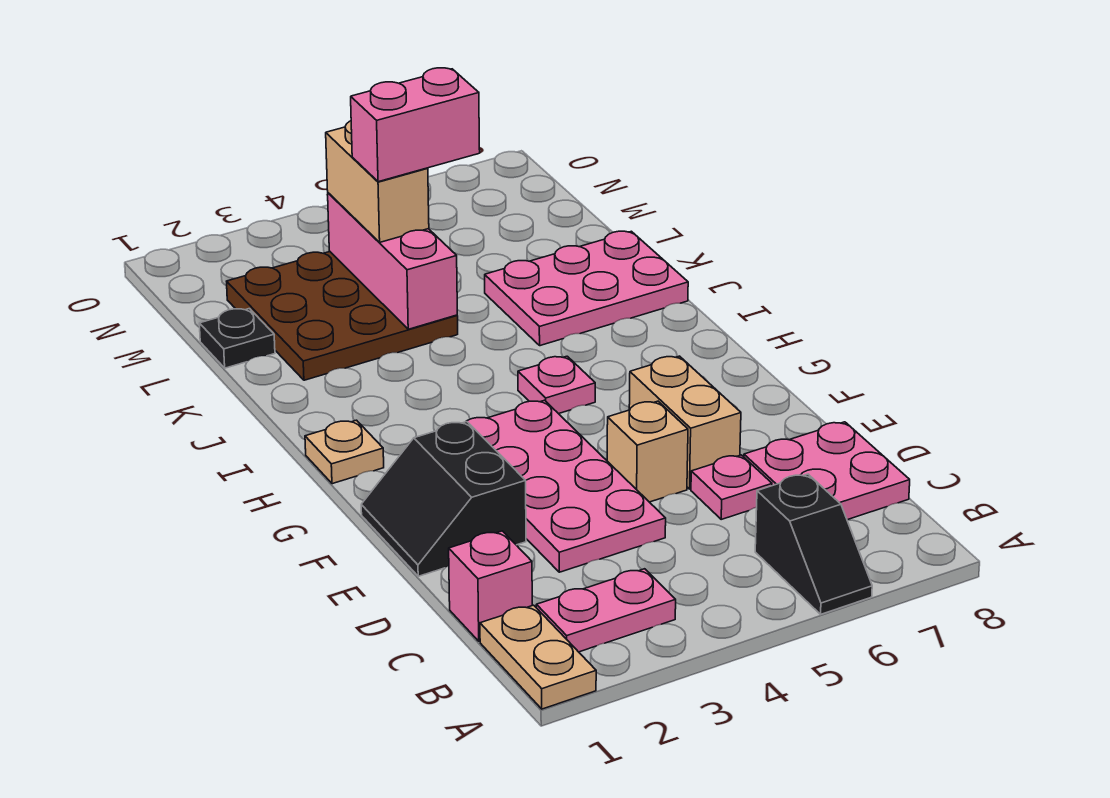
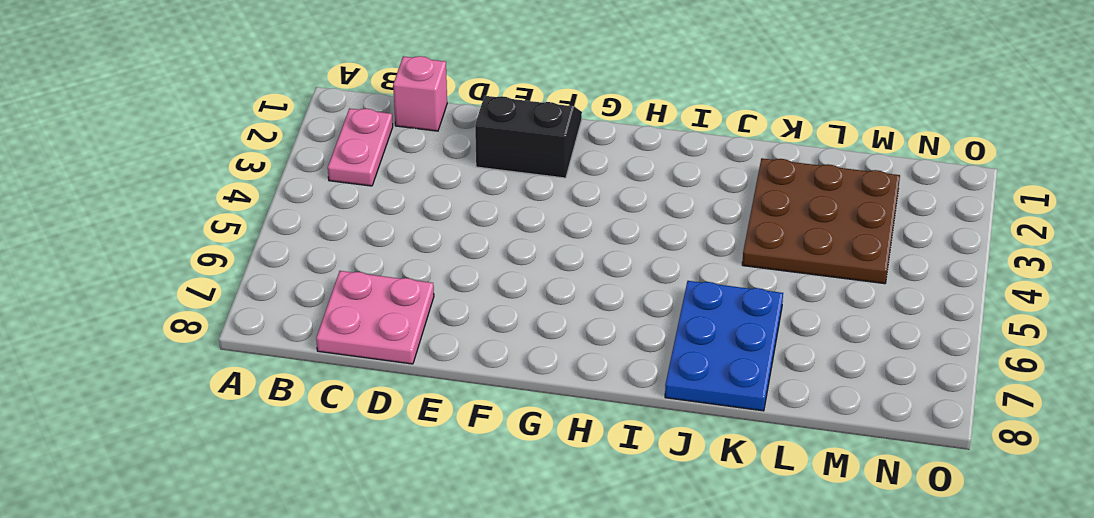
blue plate J6:K8 level 1 -> pink plate J6:K8 level 1
none -> tan plate A1:B1 level 1
none -> black slope A6:B6 level 1 top B
none -> pink plate D3:G4 level 1

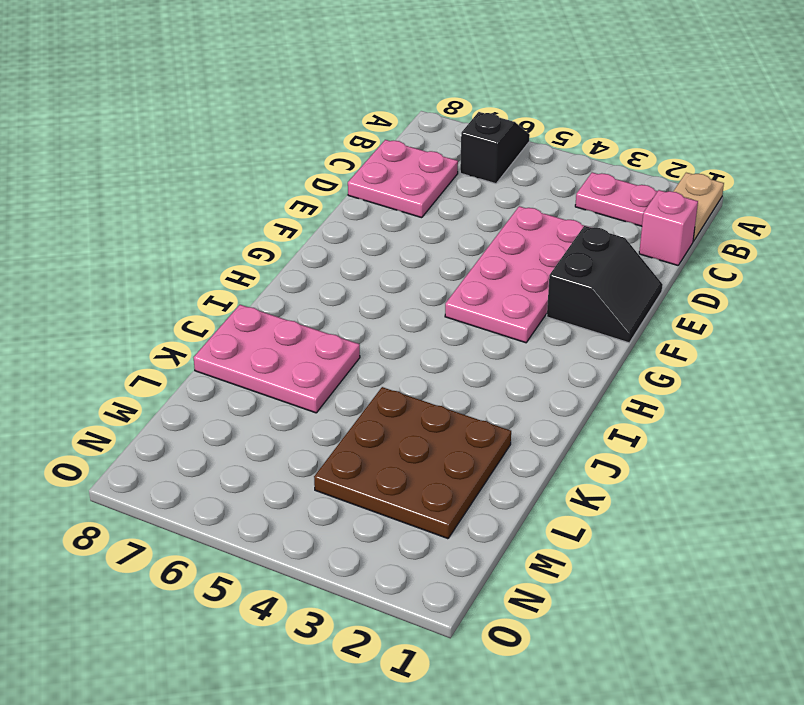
none -> pink plate D6 level 1
none -> tan brick E5 level 1
none -> tan brick E6:F6 level 1

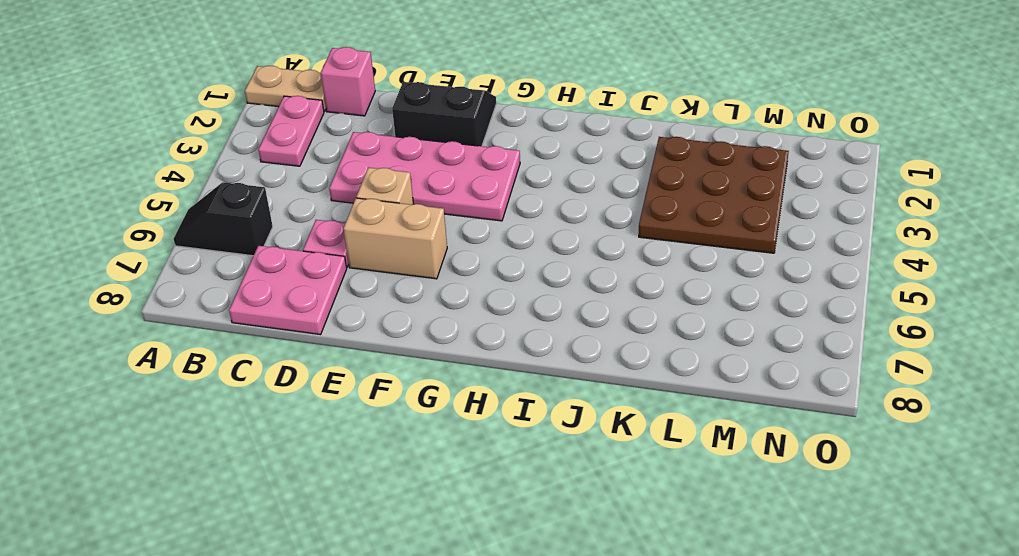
none -> tan plate H1 level 1
none -> pink plate H5 level 1
none -> pink plate J6:K8 level 1

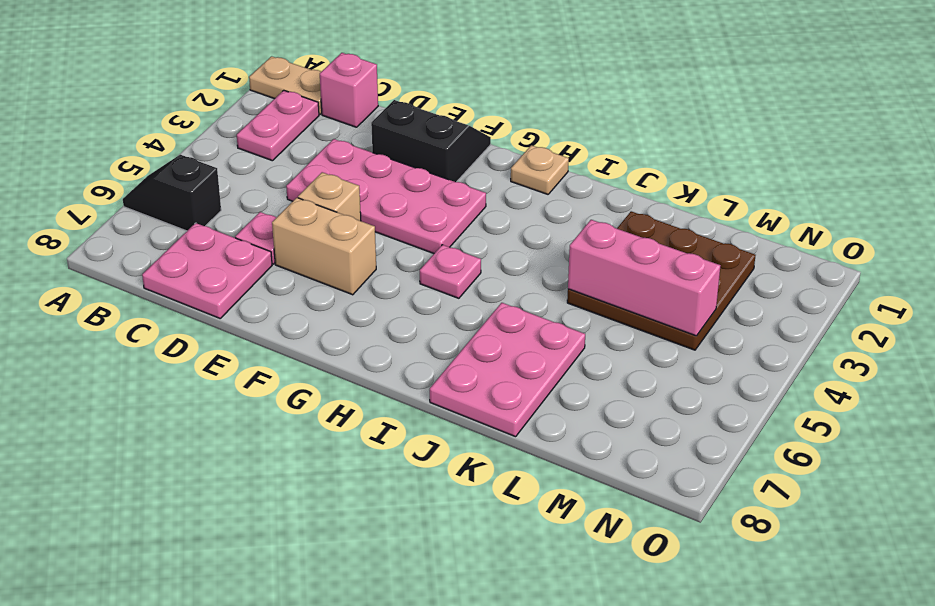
none -> black plate L1 level 1
none -> tan brick L4:M4 level 3
none -> pink brick L4:L5 level 4

